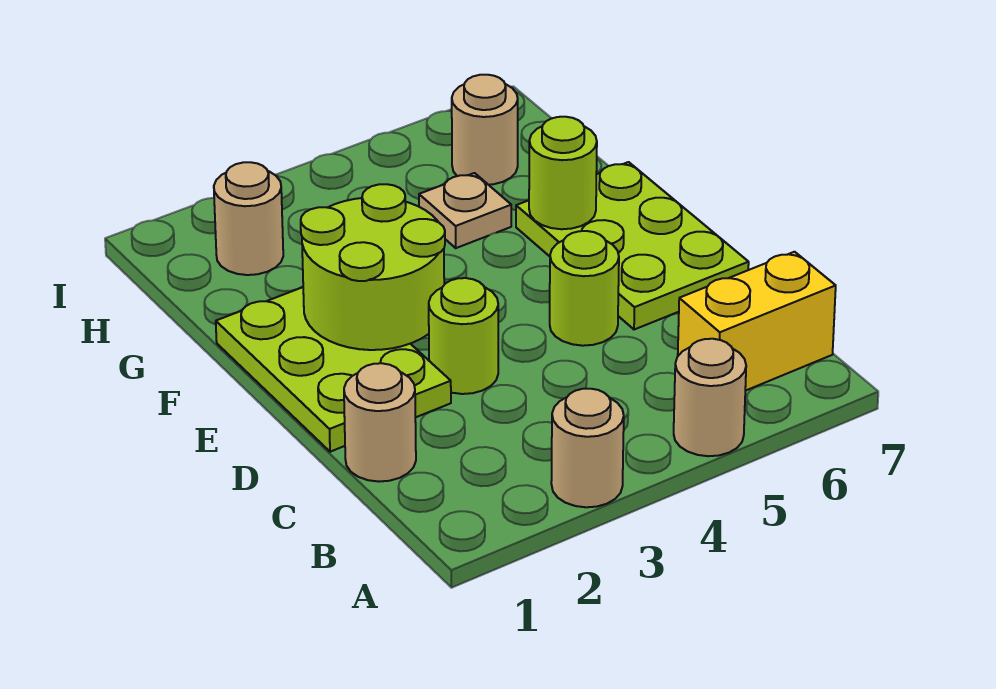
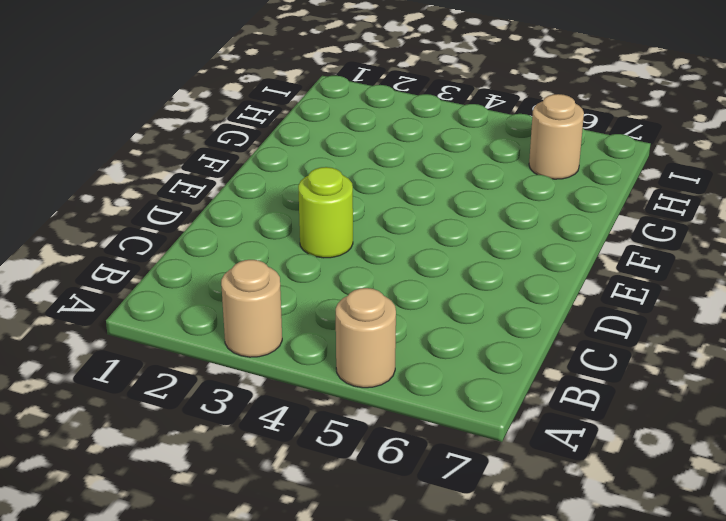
none -> yellow brick B6:B7 level 1
none -> tan round brick C1 level 1
none -> lime plate D1:F2 level 1

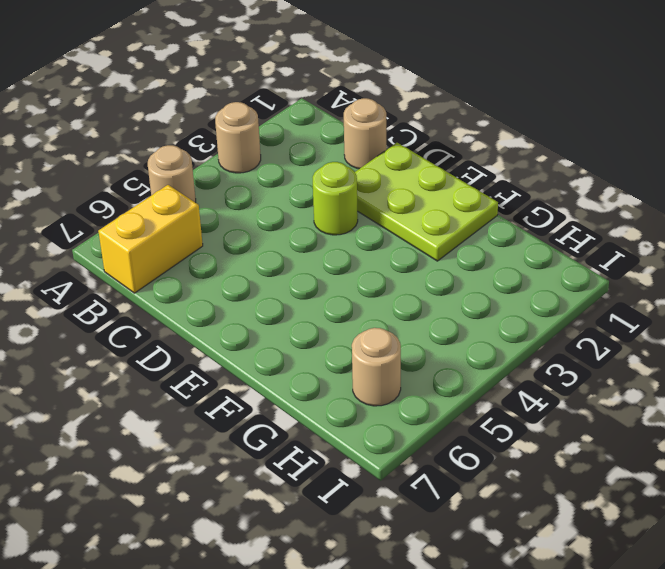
none -> lime round brick D5 level 1
none -> lime plate D6:F7 level 1
none -> tan plate G5 level 1

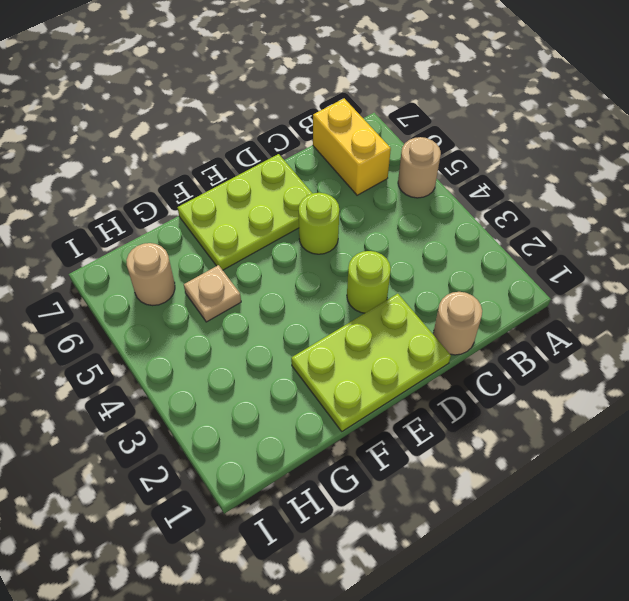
none -> tan round brick A3 level 1
none -> tan round brick H2 level 1
none -> lime round brick E2:F3 level 2

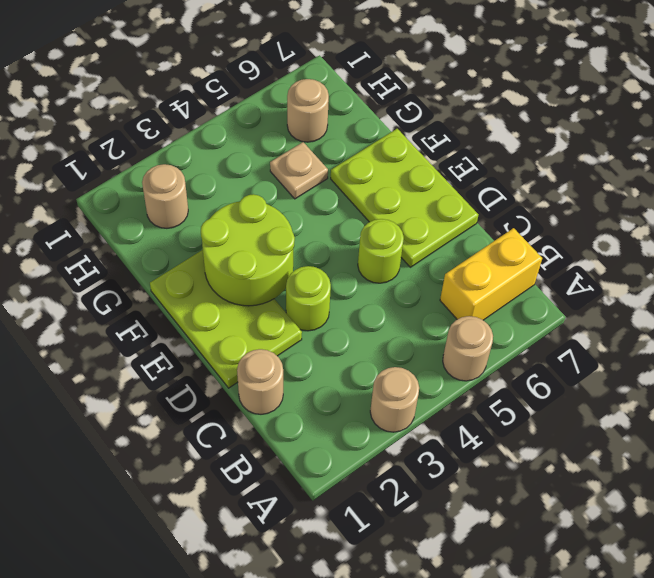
none -> lime round brick F6 level 2

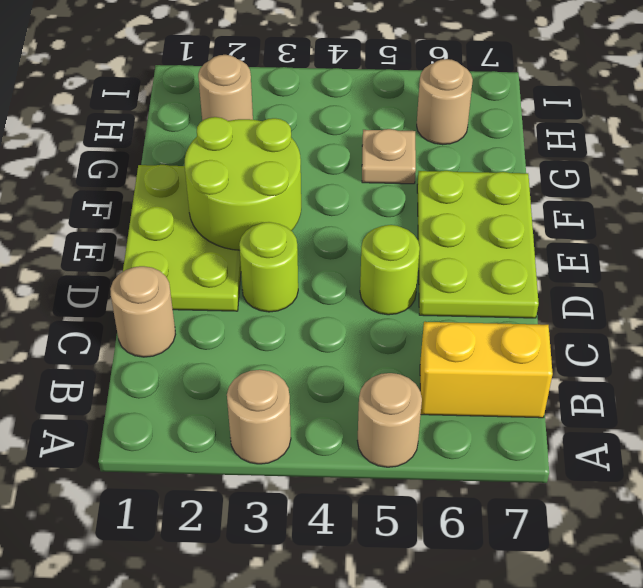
none -> lime round brick F6 level 2

